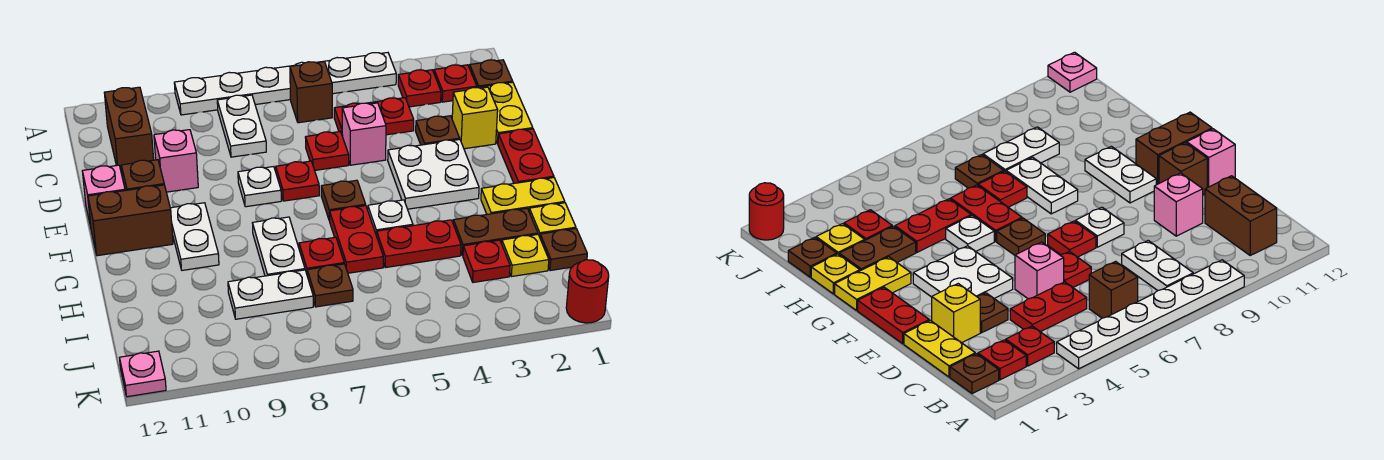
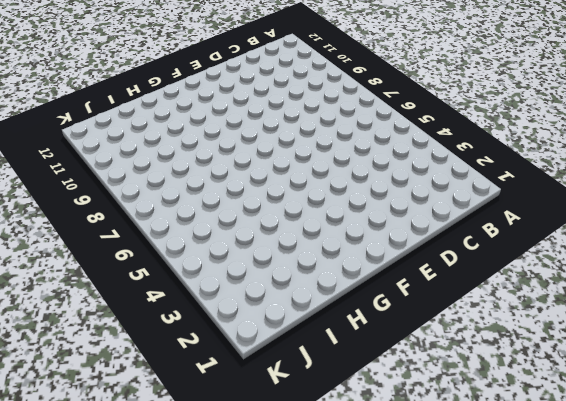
none -> white plate A4:A9 level 1
none -> brown plate B1 level 1
none -> red plate B2 level 1
none -> red plate B3 level 1

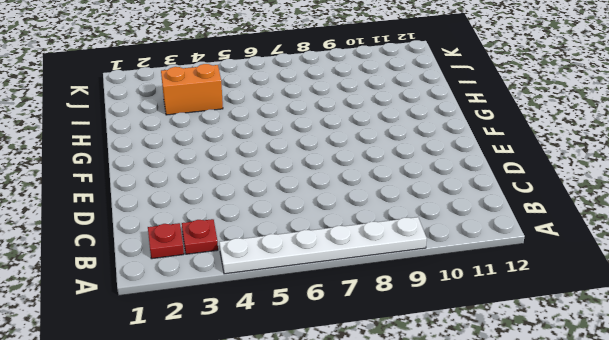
orange brick I3:I4 level 1 -> red plate I3 level 1
none -> brown plate B1 level 1
none -> brown brick B6 level 1
none -> white plate B8:C8 level 1
none -> brown brick B11:C11 level 1

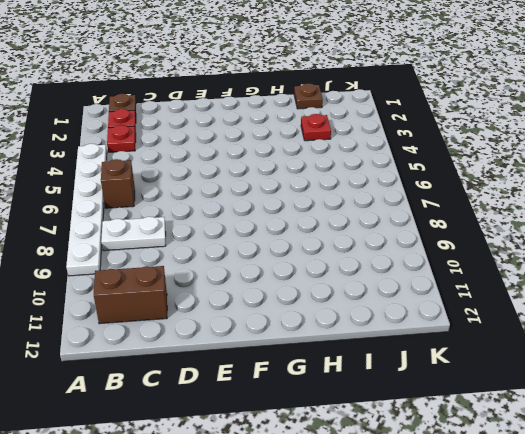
none -> yellow plate C1:D1 level 1
none -> red plate C4:C5 level 1
none -> yellow brick D2 level 1
none -> brown plate D3 level 1

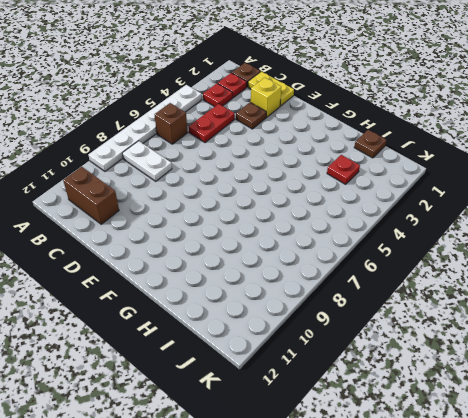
none -> pink brick D5 level 1
none -> red plate D6 level 1
none -> pink brick D10 level 1
none -> red plate E1:F1 level 1

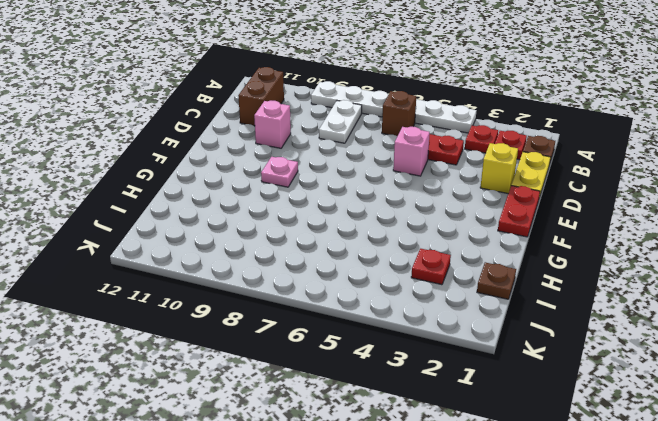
pink plate F9 level 1 -> pink plate K12 level 1
none -> brown plate D3 level 1
none -> red plate D6 level 1
none -> white plate E3:F4 level 1
none -> red plate E7 level 1

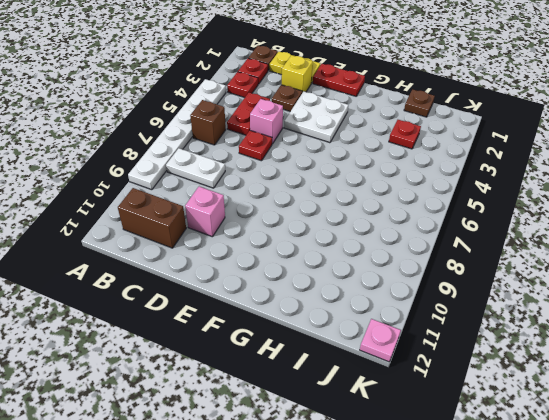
none -> red plate E7 level 1
none -> white plate E8 level 1
none -> brown brick E11 level 1
none -> pink brick E12 level 1

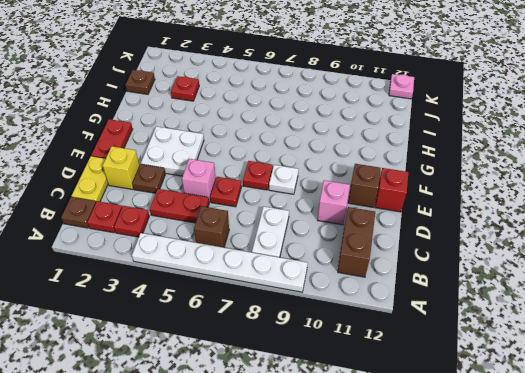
red brick E12 level 1 -> pink brick E12 level 1
none -> brown plate F6 level 1
none -> white plate F10:G10 level 1
none -> brown brick F11:F12 level 1
none -> yellow plate G1:G2 level 1

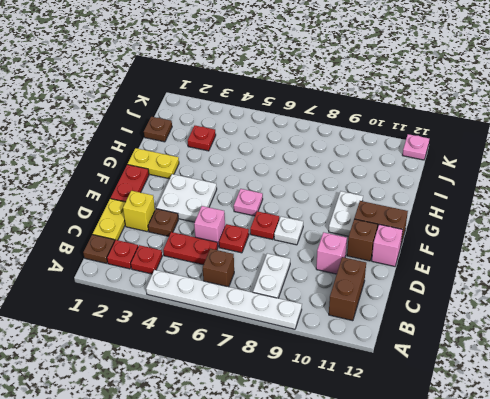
pink plate F6 level 1 -> brown plate F6 level 1
none -> white plate G5 level 1
none -> red plate G6:H6 level 1
none -> white plate G8:H8 level 1
none -> yellow plate H1 level 1

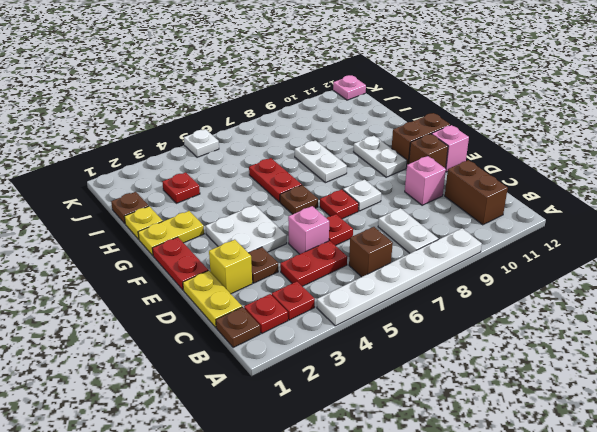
white plate K5 level 1 -> white plate G5 level 1
none -> brown plate H2:H3 level 1
none -> red plate H4:H5 level 1
none -> red plate H7 level 1
none -> yellow plate I2 level 1

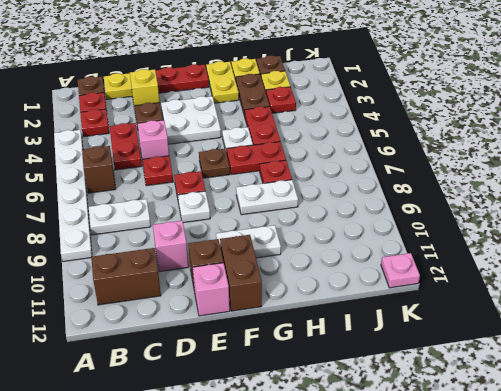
none -> brown plate I7 level 1
none -> white plate I8:I9 level 1
none -> red round brick K1 level 1

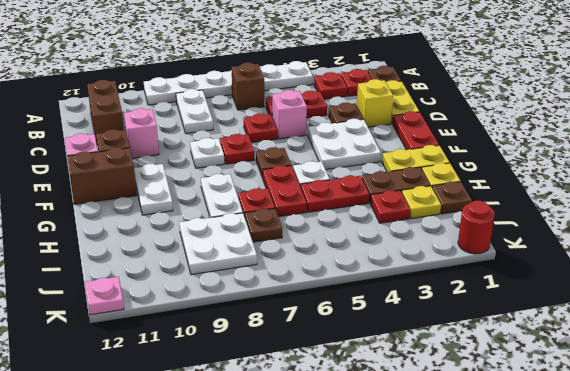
white plate I8:J9 level 1 -> white plate I8:I9 level 1

